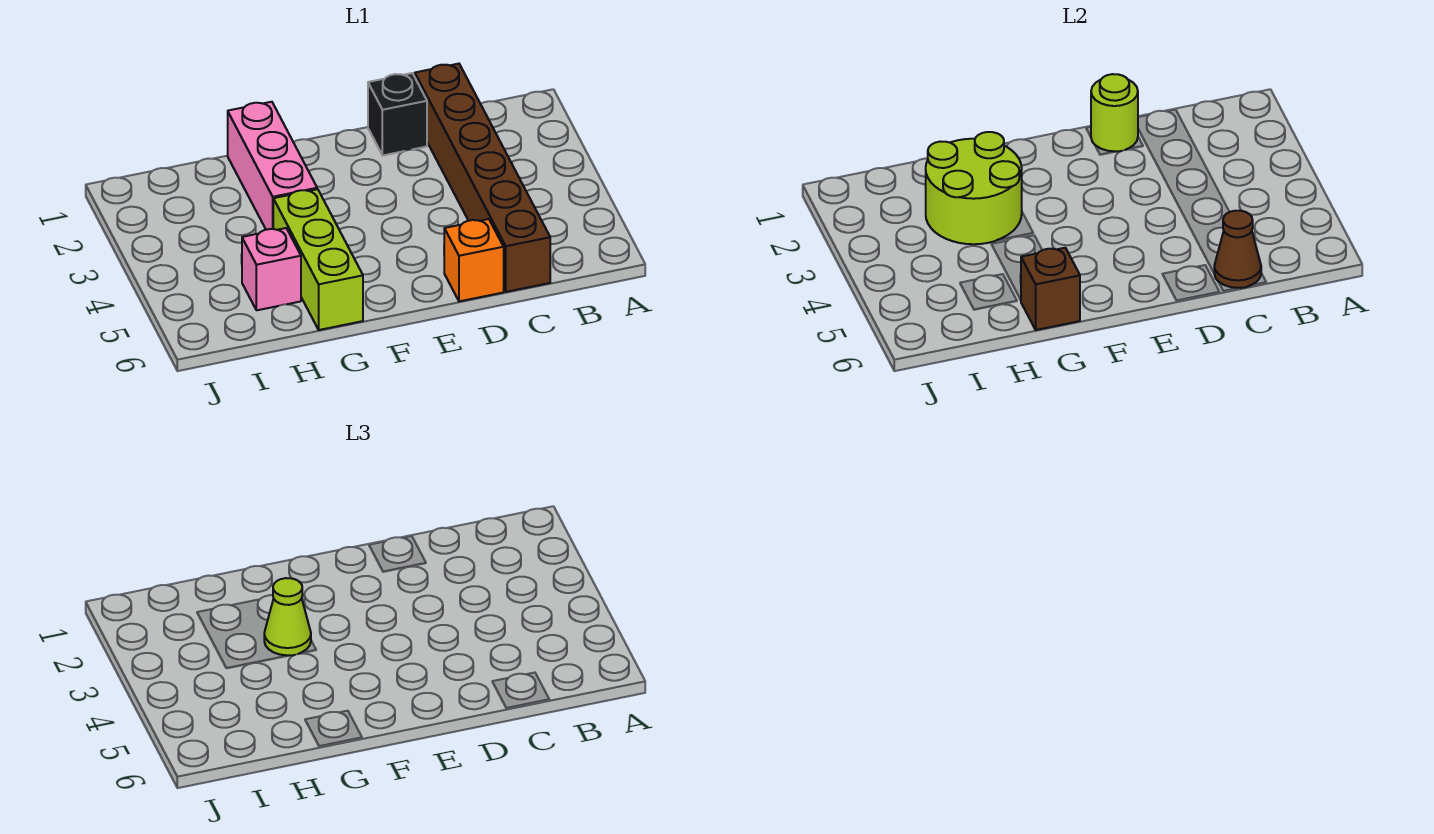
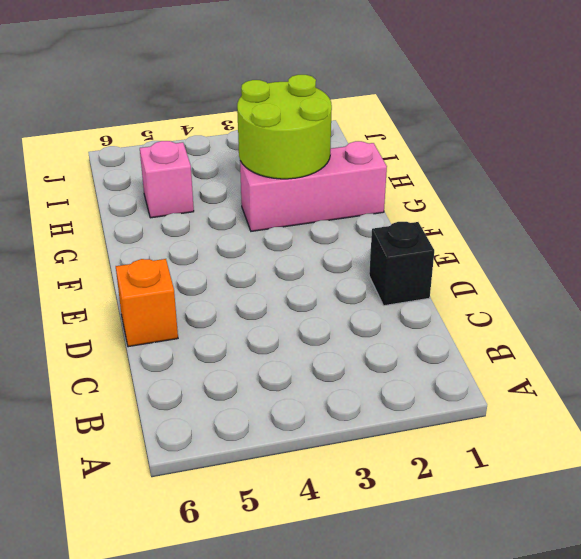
none -> brown brick C1:C6 level 1
none -> lime brick G4:G6 level 1

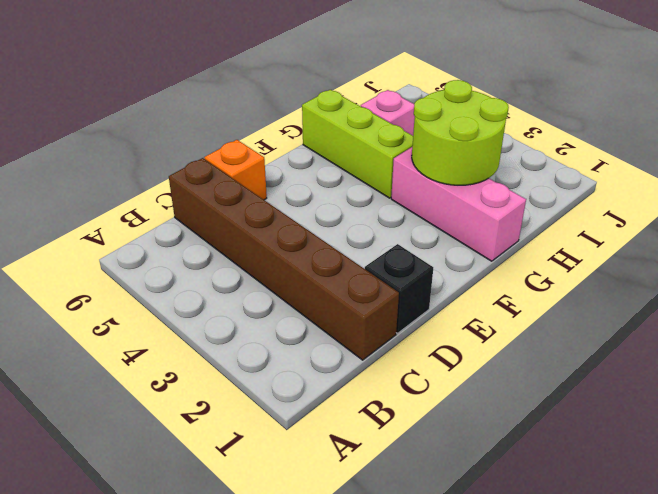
none -> brown cone C6 level 2
none -> lime round brick D1 level 2

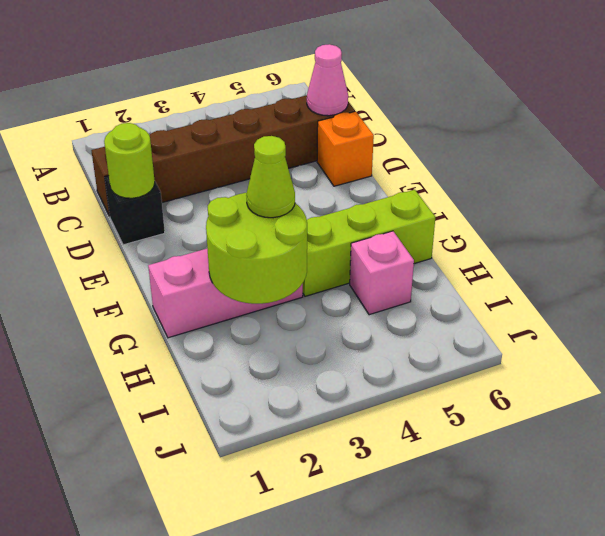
pink cone C6 level 2 -> brown cone C6 level 2
none -> brown brick G6 level 2

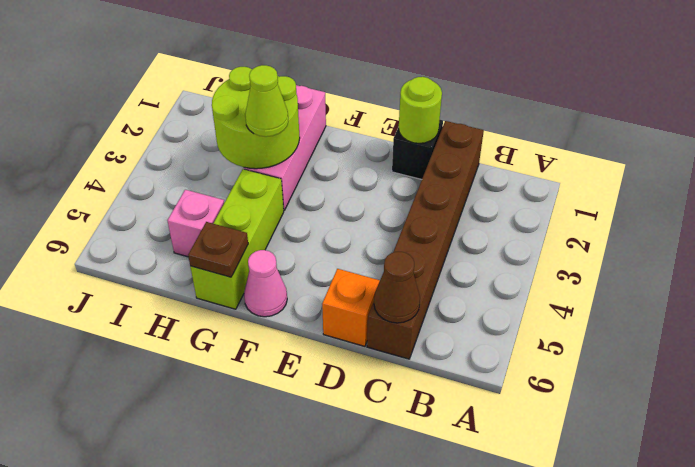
pink cone F6 level 1 -> none
brown plate G6 level 2 -> brown brick G6 level 2

